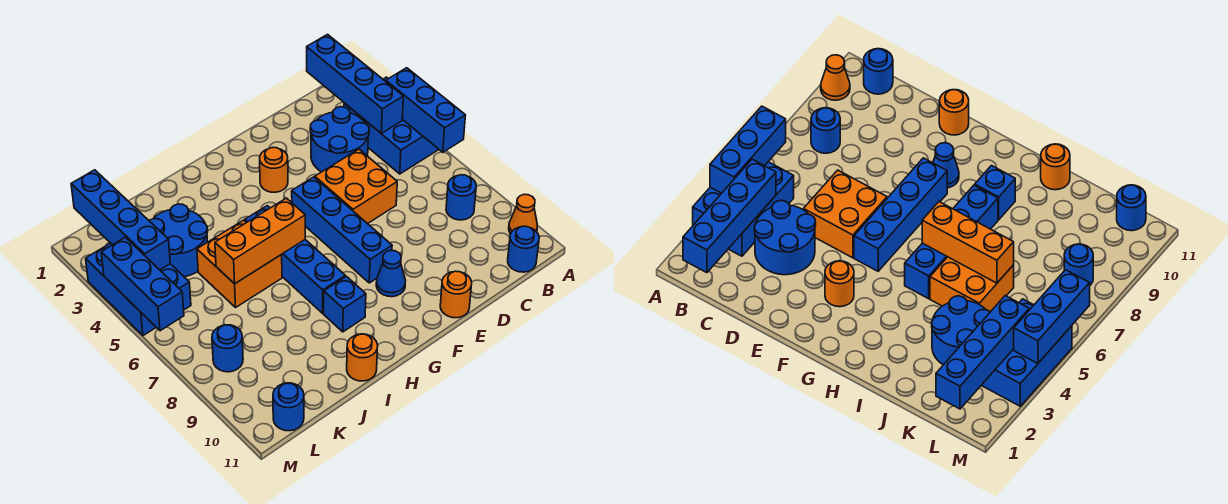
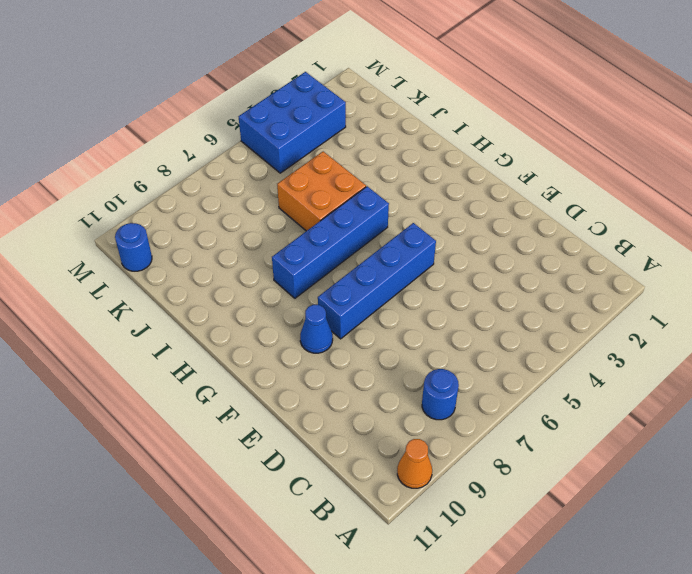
none -> blue brick A3:B5 level 1
none -> blue round brick B11 level 1
none -> blue round brick C3:D4 level 1

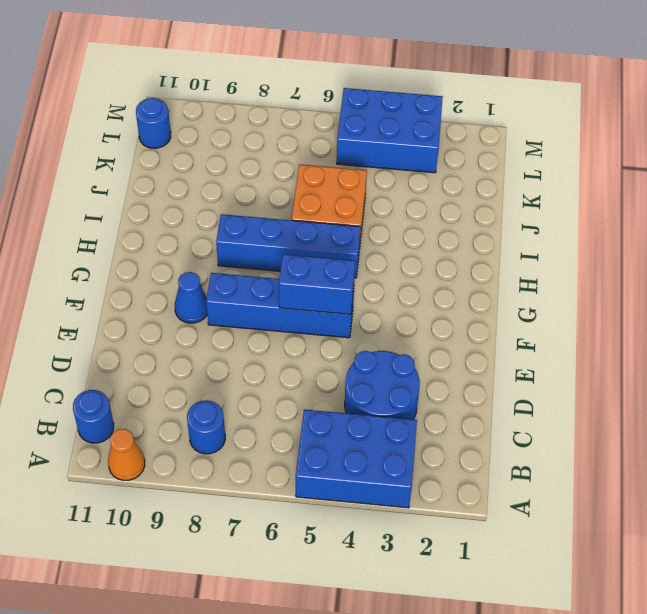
blue brick F5:F6 level 2 -> none
none -> orange brick D5:E6 level 1
none -> orange round brick E11 level 1
none -> orange round brick F3 level 1

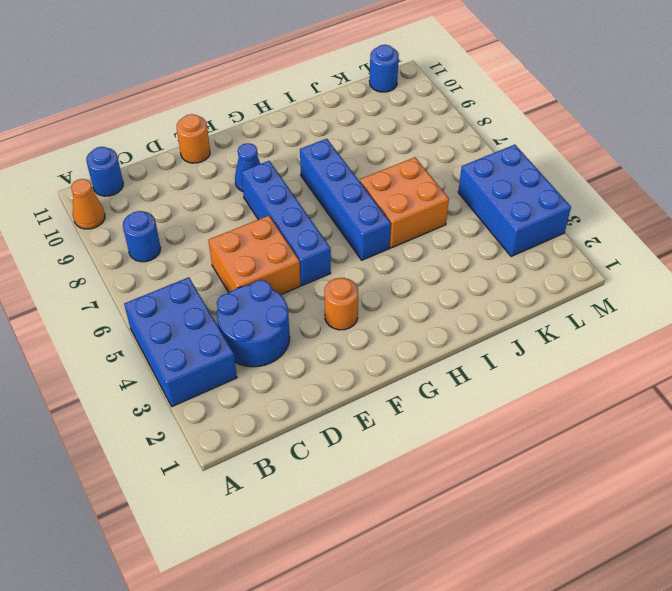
none -> blue brick H9 level 1
none -> orange round brick I11 level 1
none -> blue round brick J3:K4 level 1

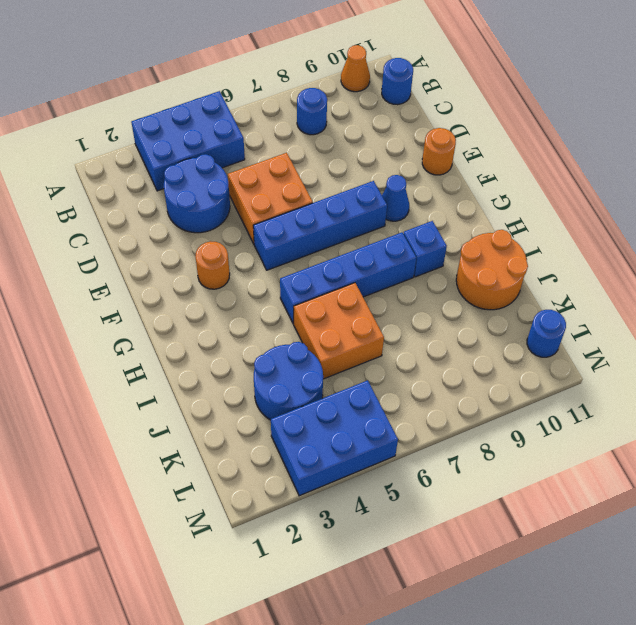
orange round brick I10:J11 level 1 -> orange round brick I11 level 1
none -> blue round brick L8 level 1
none -> blue brick A4:A6 level 2
none -> blue brick B1:B4 level 2

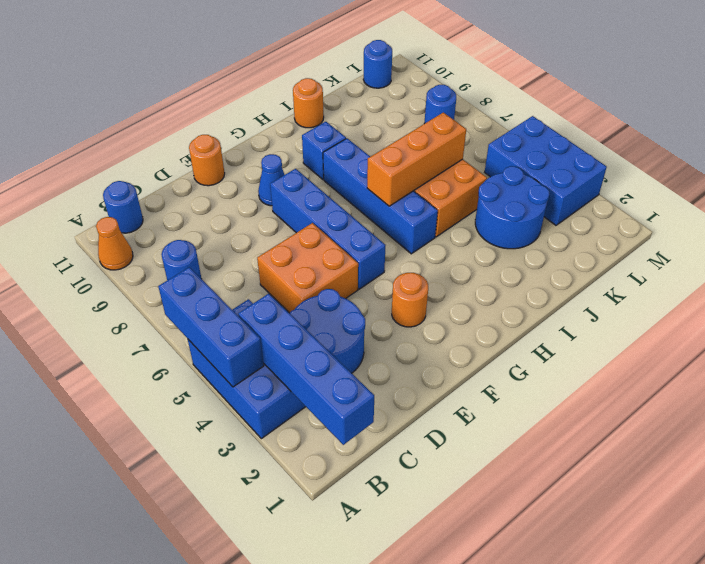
none -> blue brick L1:L4 level 2
none -> blue brick M4:M6 level 2

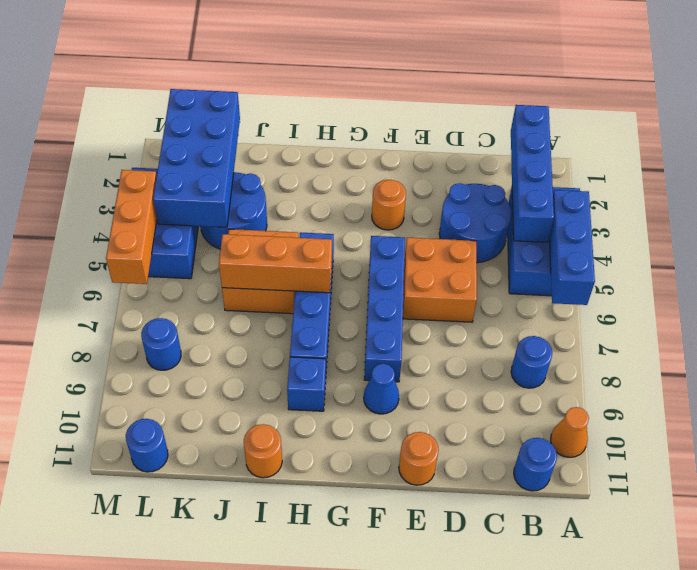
blue brick K1:L4 level 2 -> blue brick L1:L4 level 2
orange brick M4:M6 level 2 -> blue brick M4:M6 level 2

